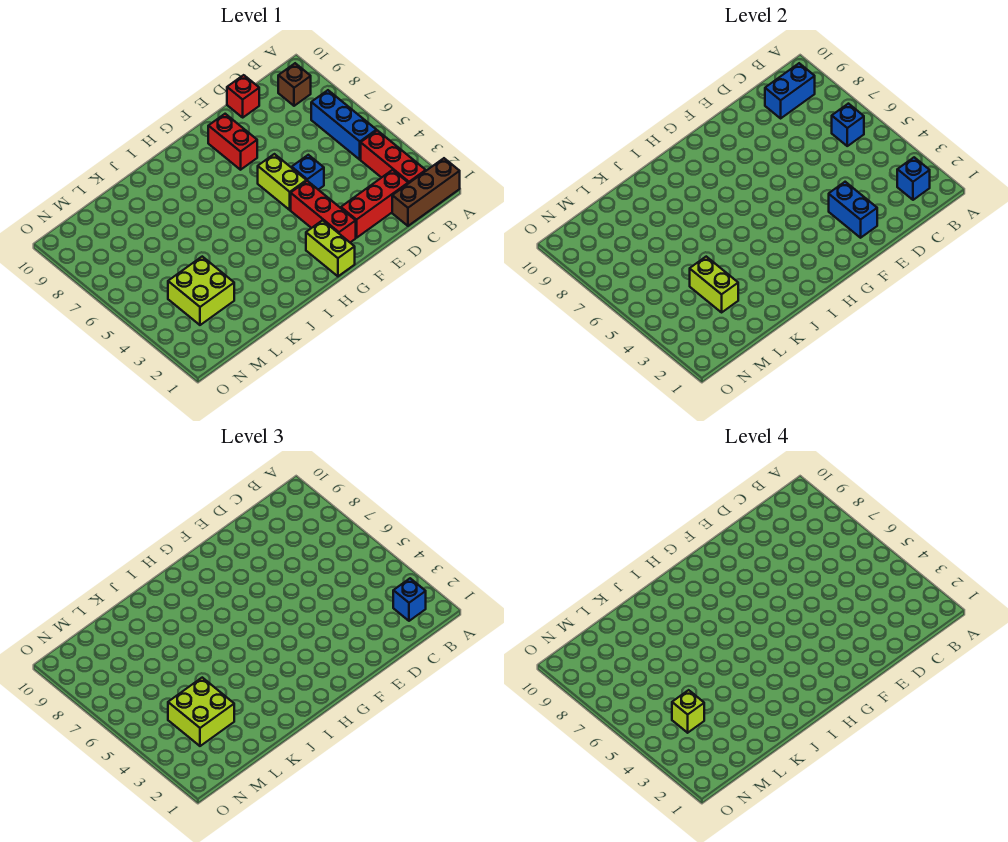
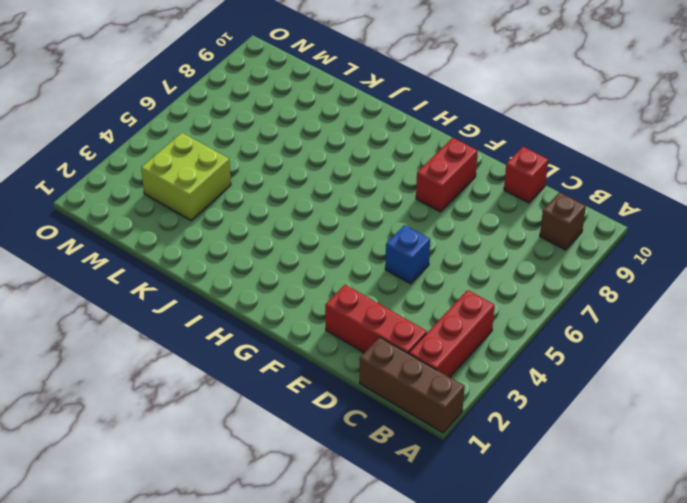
none -> blue brick B5:B7 level 1
none -> red brick F2:F4 level 1
none -> lime brick F5:F6 level 1

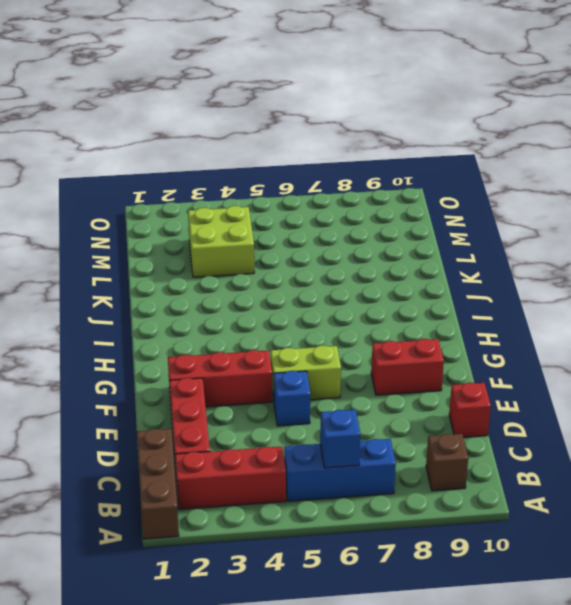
none -> lime brick G1:G2 level 1
none -> blue brick B2 level 2
none -> blue brick B9:C9 level 2

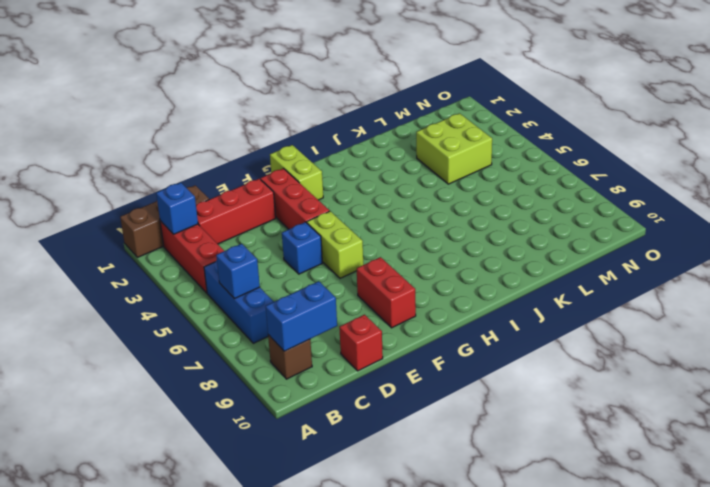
none -> blue brick E2:E3 level 2
none -> lime brick L3:L4 level 2
none -> blue brick B2 level 3

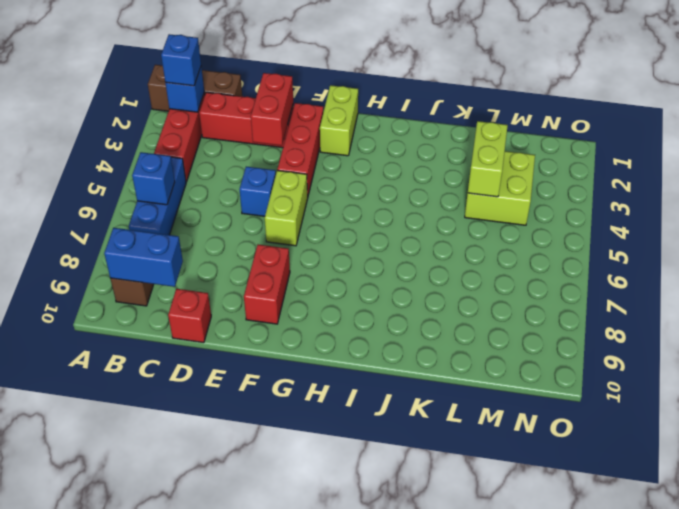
red brick E2:E3 level 2 -> blue brick E2:E3 level 2
none -> lime brick L3:M4 level 3
none -> lime brick M4 level 4

